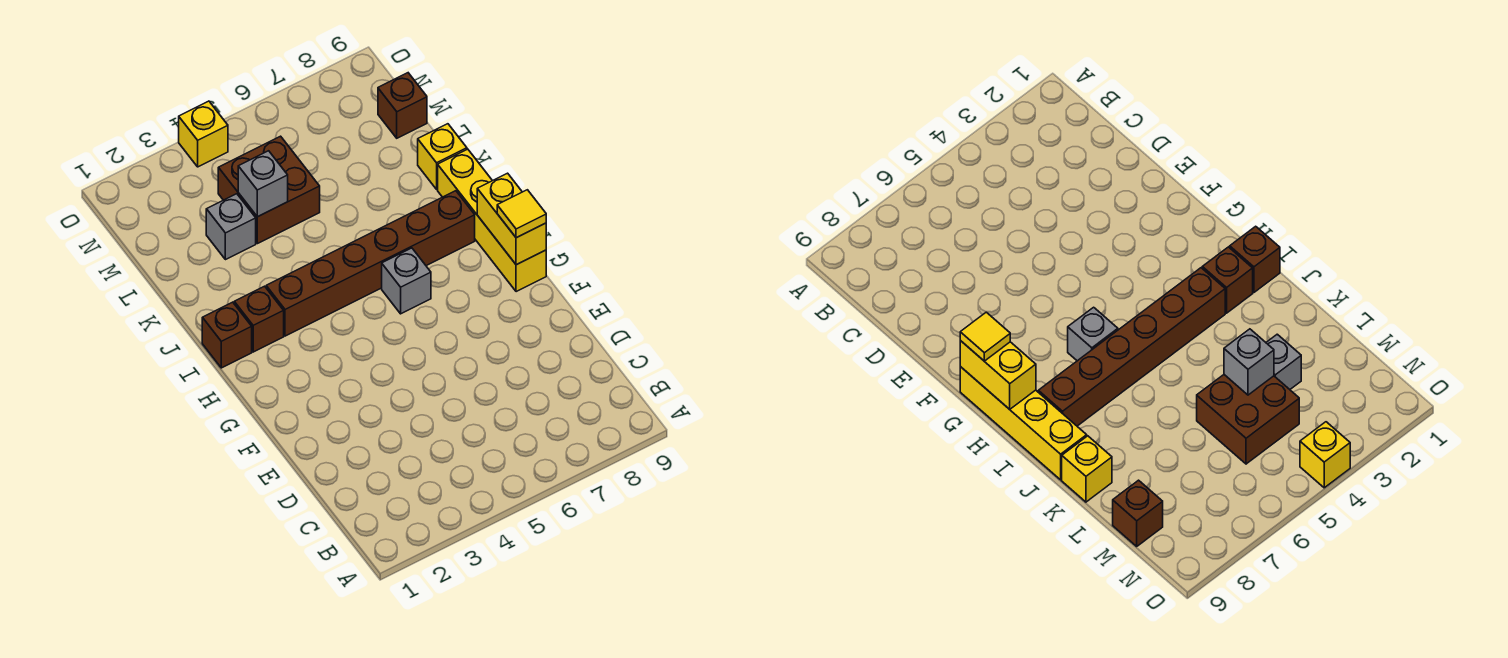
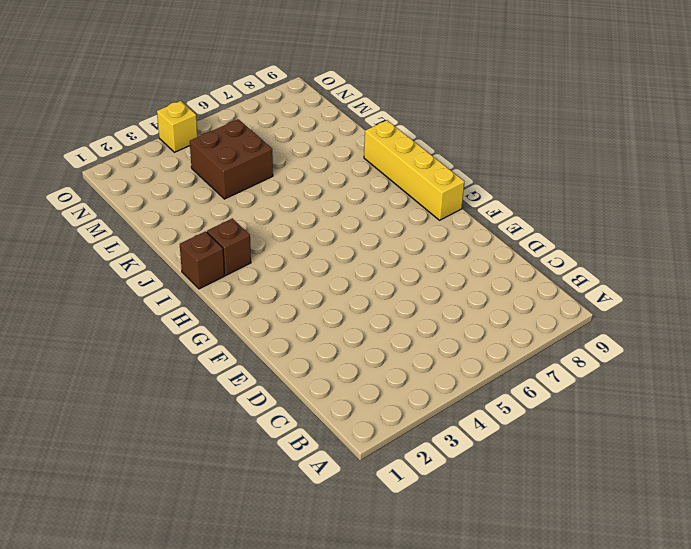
none -> grey brick H6 level 1
none -> brown brick I3:I8 level 1
none -> yellow brick K9 level 1

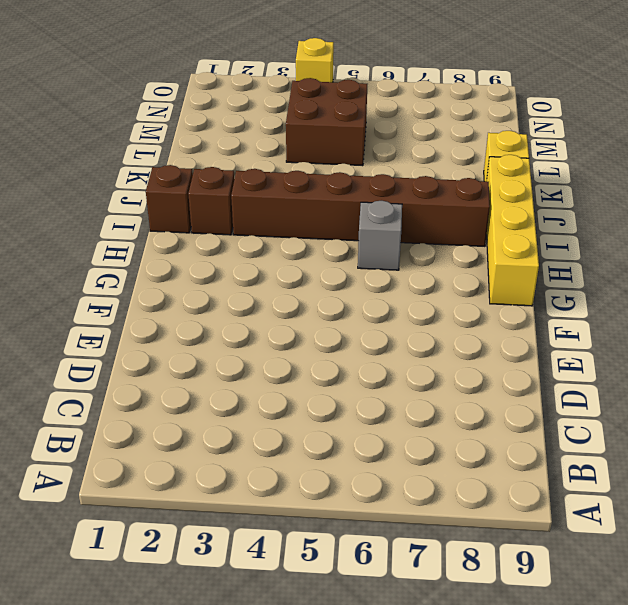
none -> grey brick L3 level 1
none -> brown brick M9 level 1
none -> yellow brick G9:H9 level 2

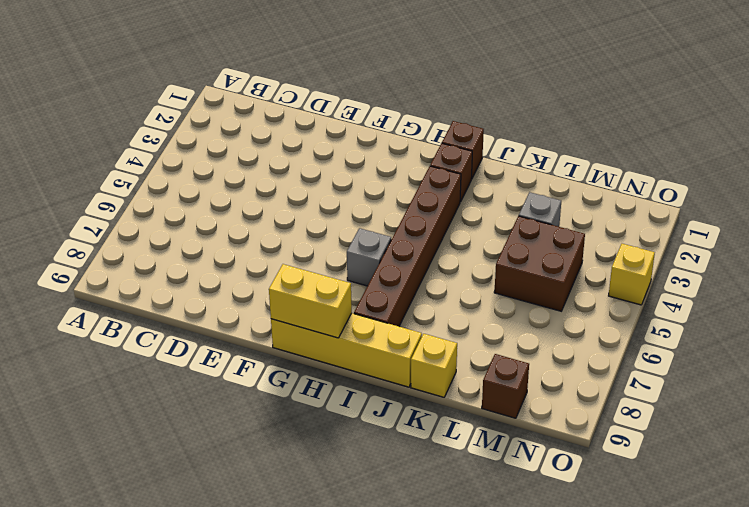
none -> grey brick L4 level 2
none -> yellow tile G9 level 3

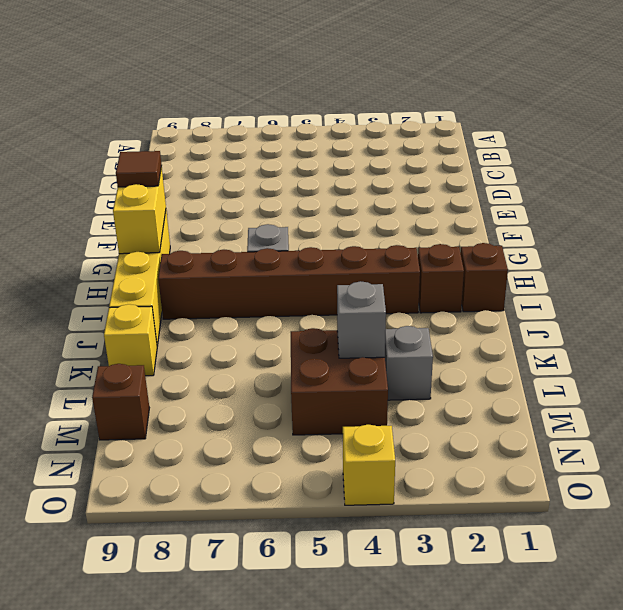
brown tile G9 level 3 -> yellow tile G9 level 3

